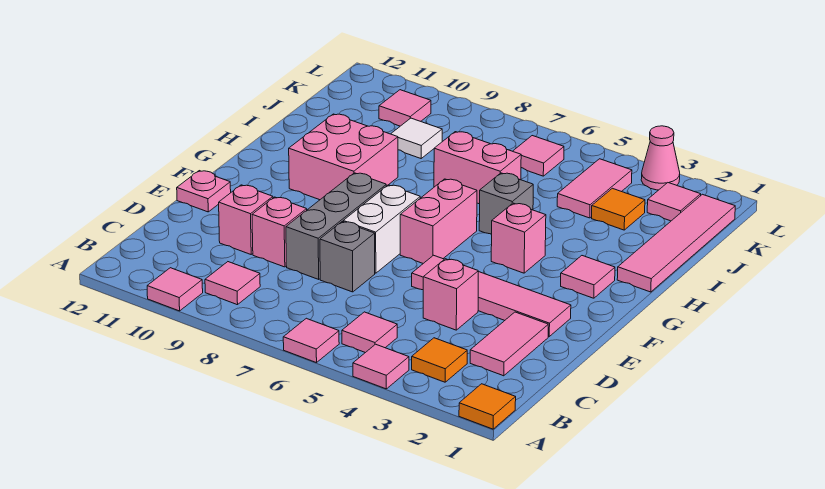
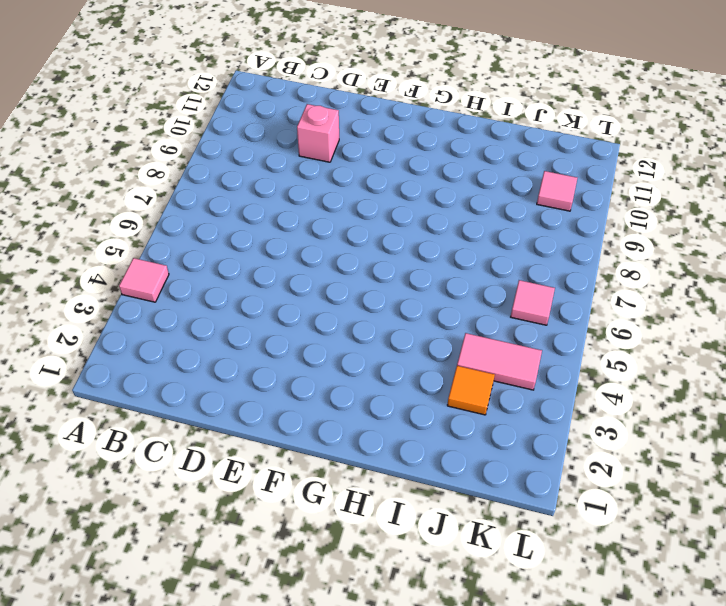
none -> orange tile A1 level 1
none -> pink tile A6 level 1
none -> pink tile A10 level 1
none -> orange tile B3 level 1

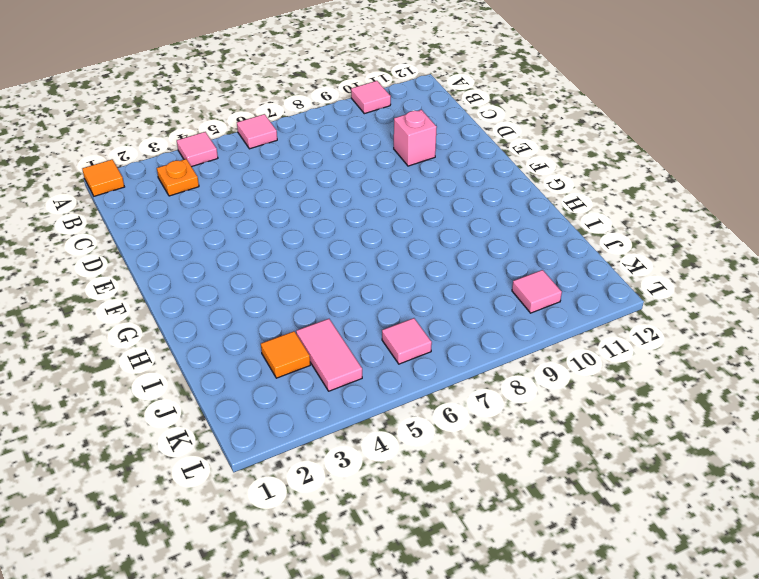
orange plate B3 level 1 -> orange tile B3 level 1
none -> pink tile B5 level 1
none -> pink tile B9 level 1
none -> pink tile C2:D2 level 1
none -> pink brick D4 level 1

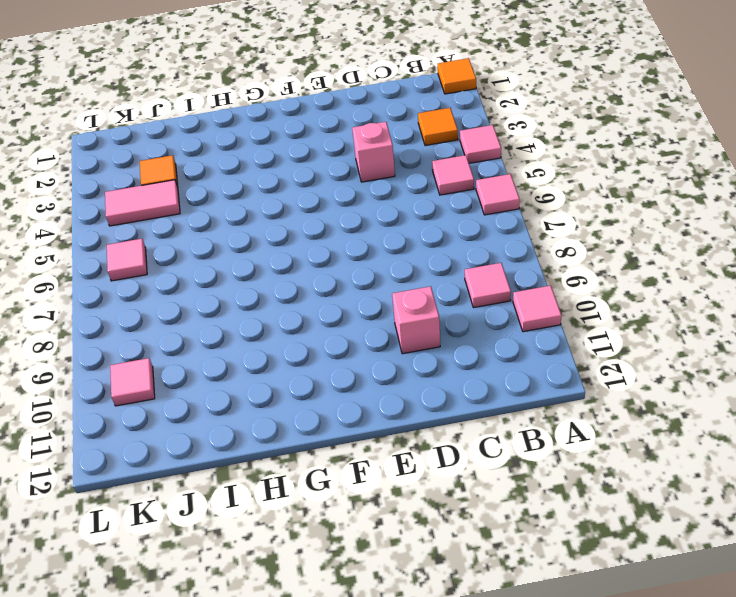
none -> pink tile C2:D2 level 1
none -> grey brick D7 level 1
none -> grey brick D8:F8 level 1
none -> pink brick D9 level 1

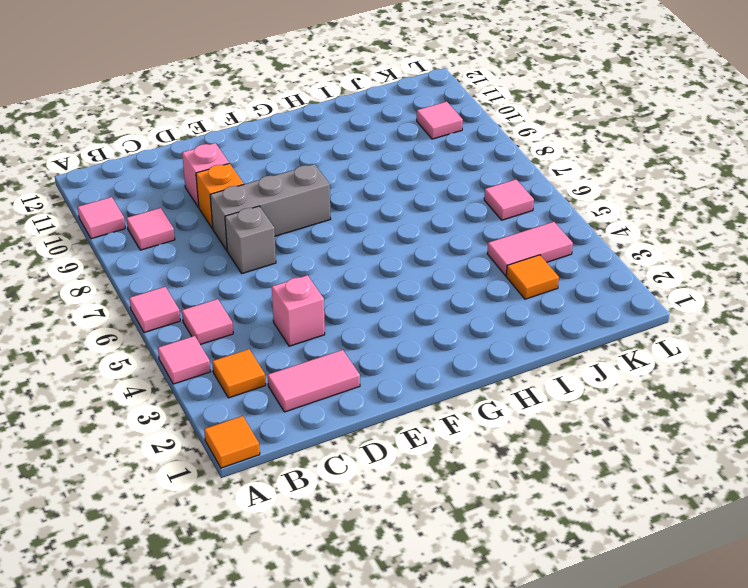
orange brick D9 level 1 -> pink brick D9 level 1
none -> pink tile E2:E5 level 1
none -> white brick E7:F7 level 1
none -> pink plate E12 level 1
none -> pink brick F6:G6 level 1

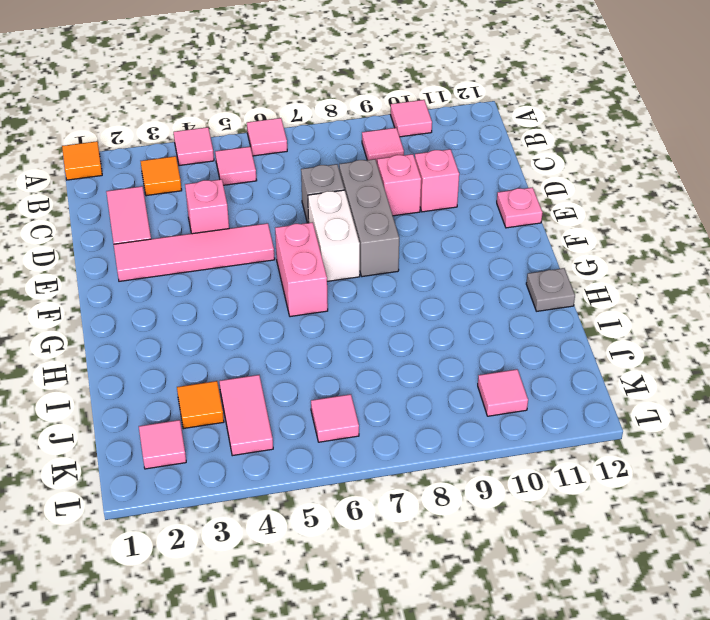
grey plate H12 level 1 -> none
none -> pink tile G2 level 1
none -> pink brick G4 level 1
none -> pink brick G9:H10 level 1
none -> pink tile H1:K1 level 1

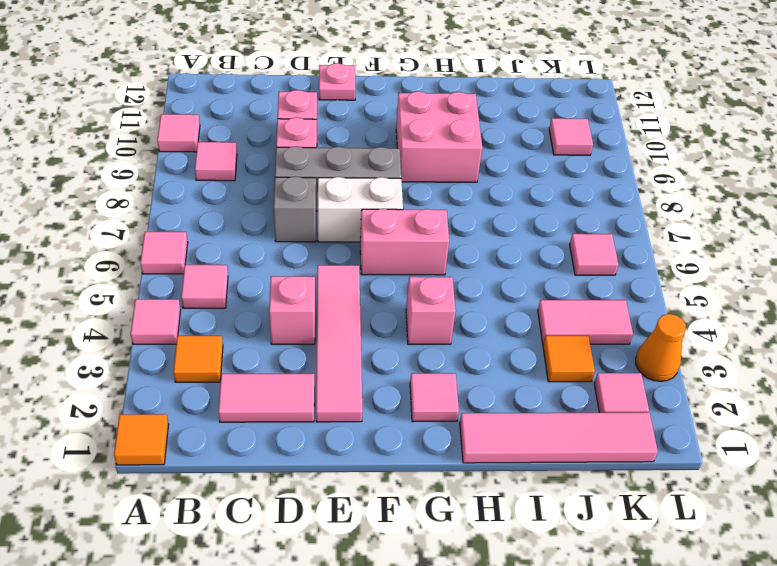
orange cone L3 level 1 -> pink cone L3 level 1
none -> grey brick H5 level 1
none -> pink brick I6:I7 level 1
none -> white tile J9 level 1

